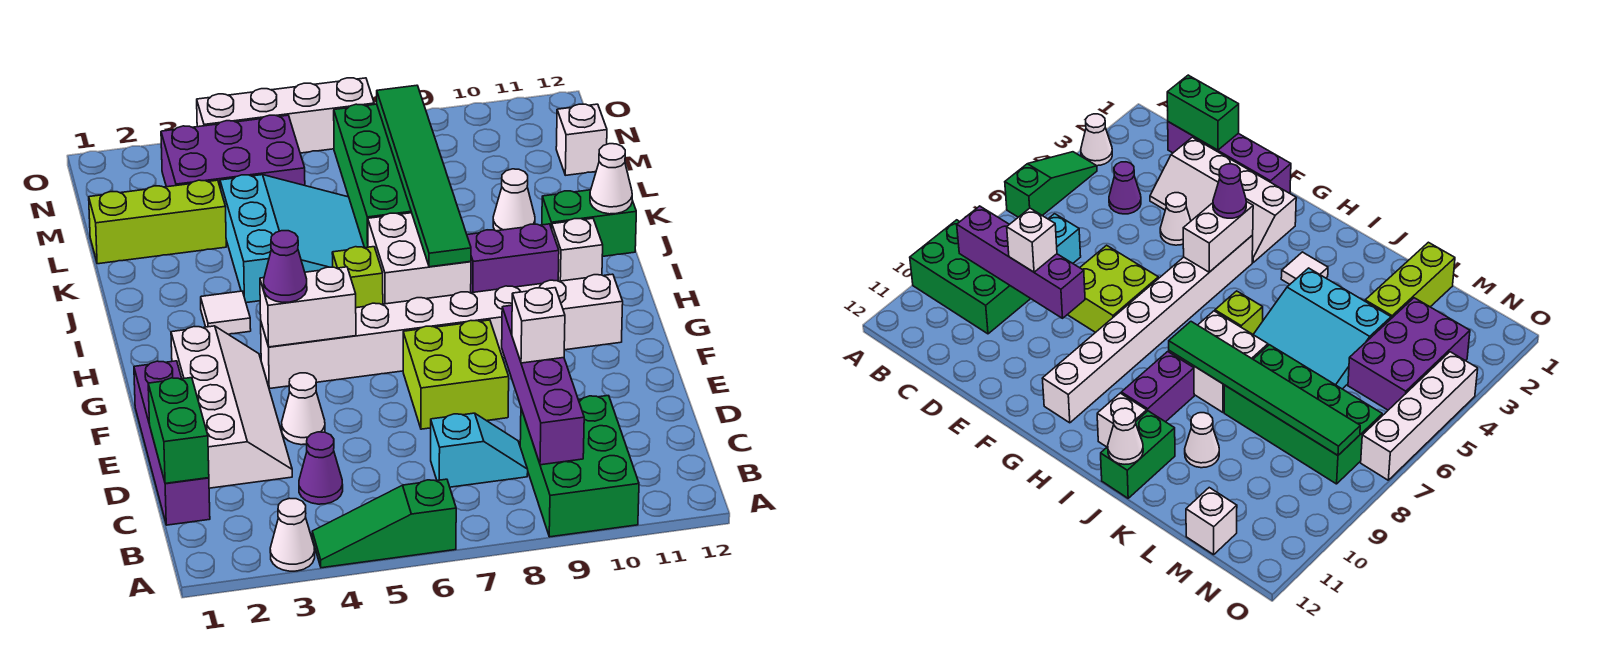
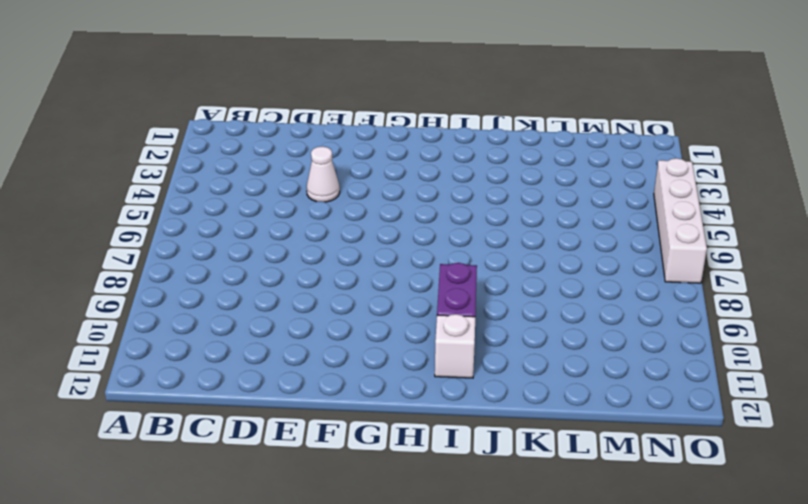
none -> white cone A3 level 1
none -> green slope A4:A6 level 1 top 6
none -> green brick A9:C10 level 1
none -> purple brick C1:F1 level 1

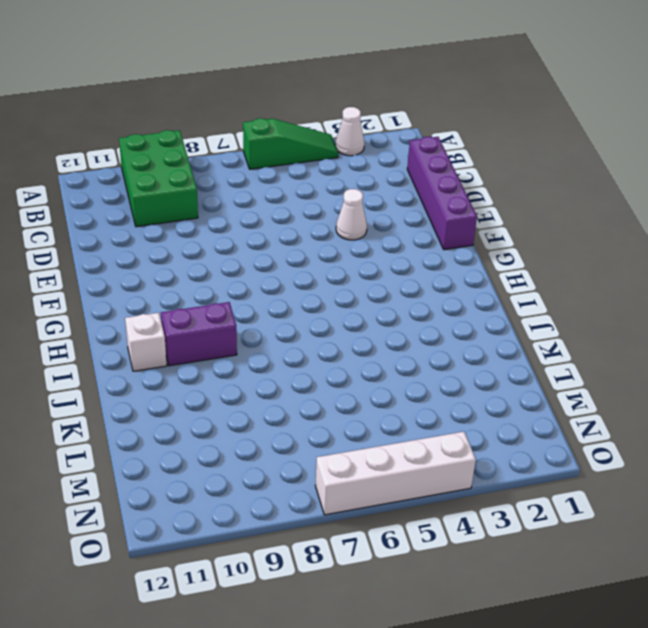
none -> purple cone C4 level 1
none -> cyan slope C7:C8 level 1 top 7
none -> white slope D2:G3 level 1 top 2
none -> lime brick E7:F8 level 1

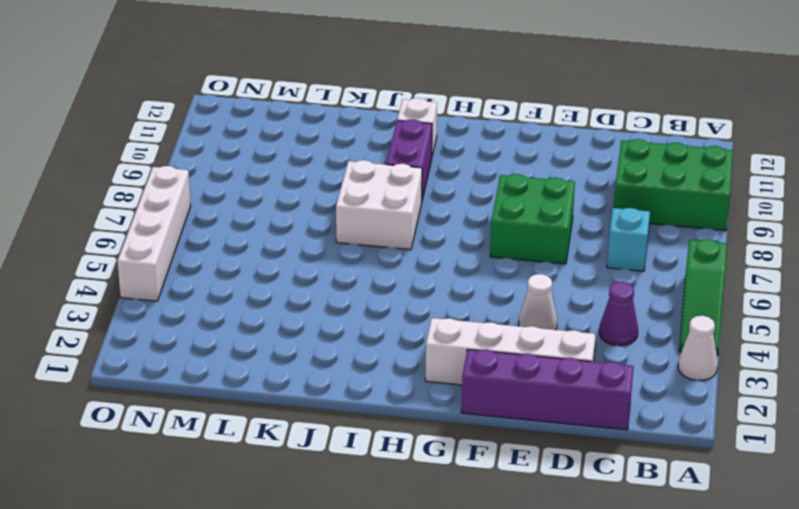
green brick E7:F8 level 1 -> lime brick E7:F8 level 1
none -> white brick G4:G11 level 1
none -> white tile I3 level 1
none -> lime brick I6 level 1
none -> cyan slope J4:L6 level 1 top 4

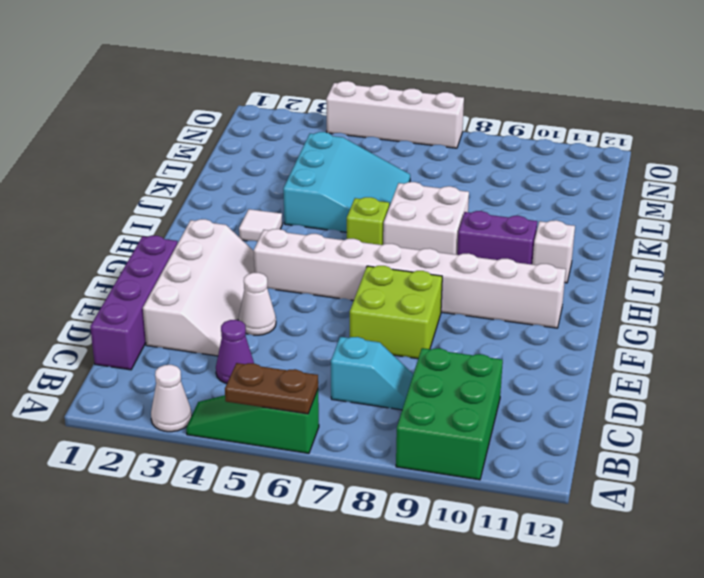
brown plate A5:A6 level 2 -> none
none -> green brick J11:J12 level 1
none -> green brick K7:N8 level 1
none -> white cone K10 level 1
none -> lime brick L1:L3 level 1

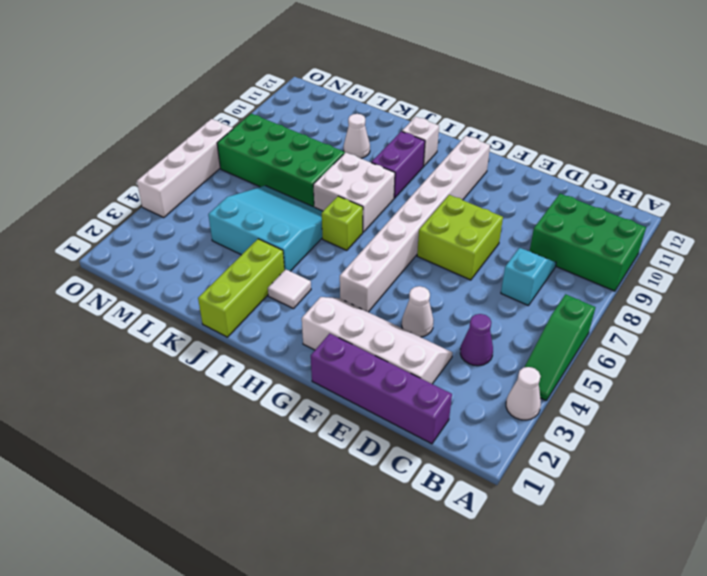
lime brick J1:J3 level 1 -> lime brick L1:L3 level 1
none -> green brick J11:J12 level 1
none -> purple brick M3:N5 level 1
none -> white brick M12 level 1
none -> purple brick B9:E9 level 2

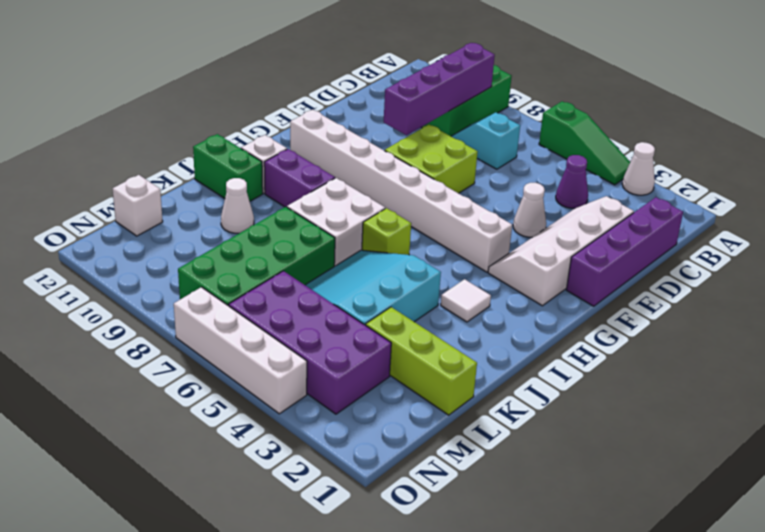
purple brick M3:N6 level 1 -> purple brick M3:N5 level 1
none -> green brick C1:D1 level 2
none -> white brick G4:G5 level 2
none -> green tile I8:N8 level 2
none -> white cone J12 level 2

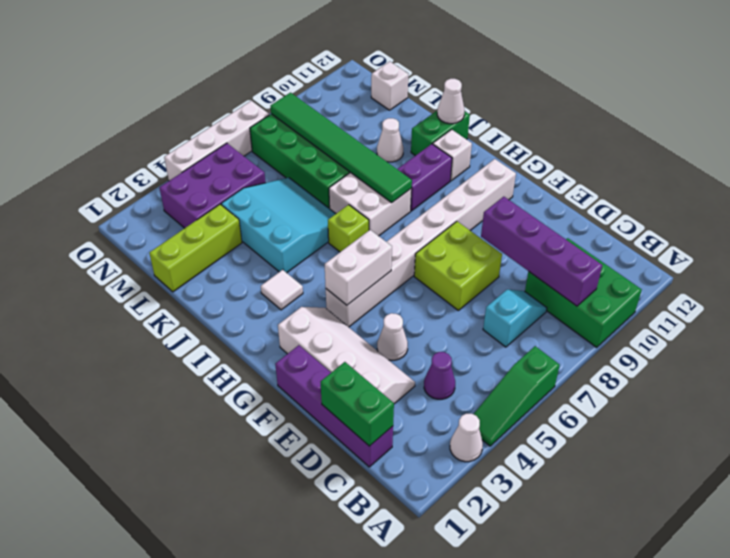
none -> white brick D9 level 3
none -> purple cone G4 level 3

